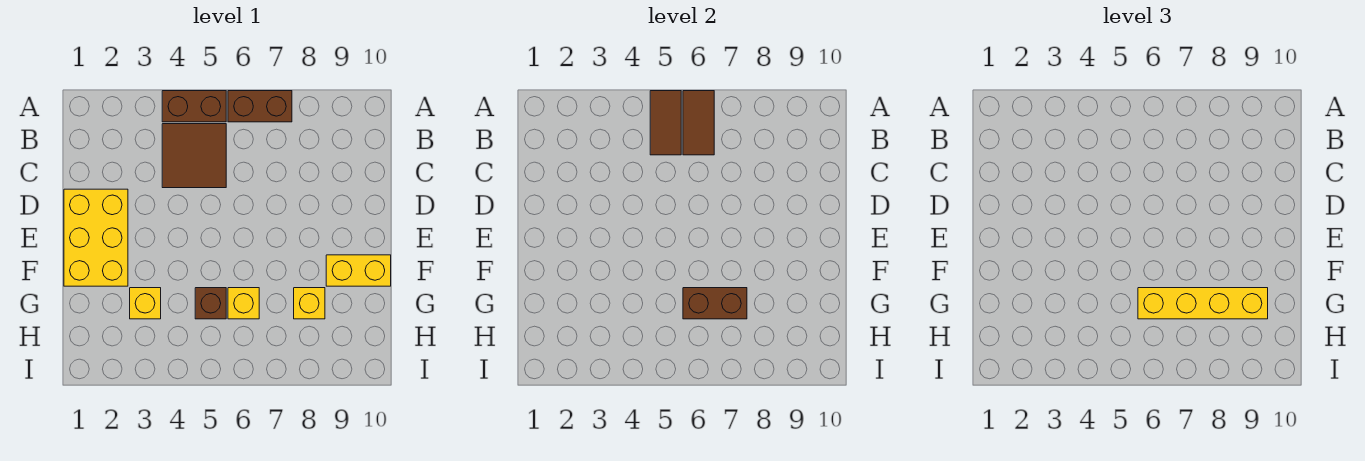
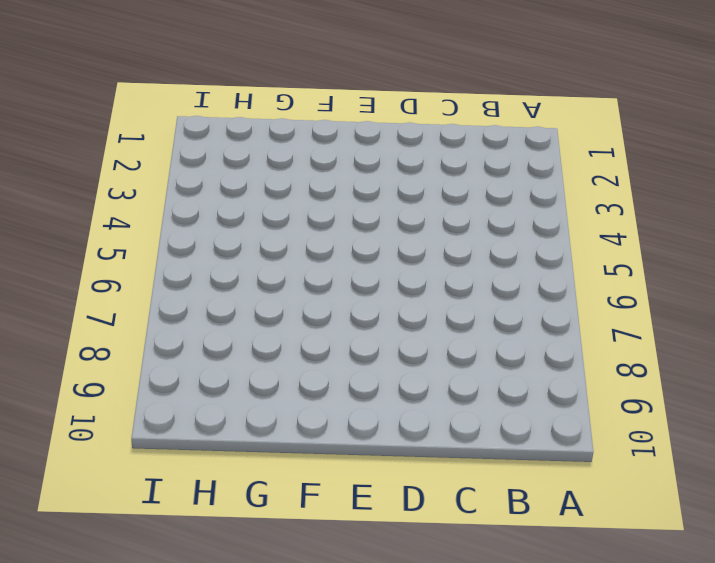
none -> brown brick A4:A5 level 1
none -> brown brick A6:A7 level 1
none -> brown tile B4:C5 level 1

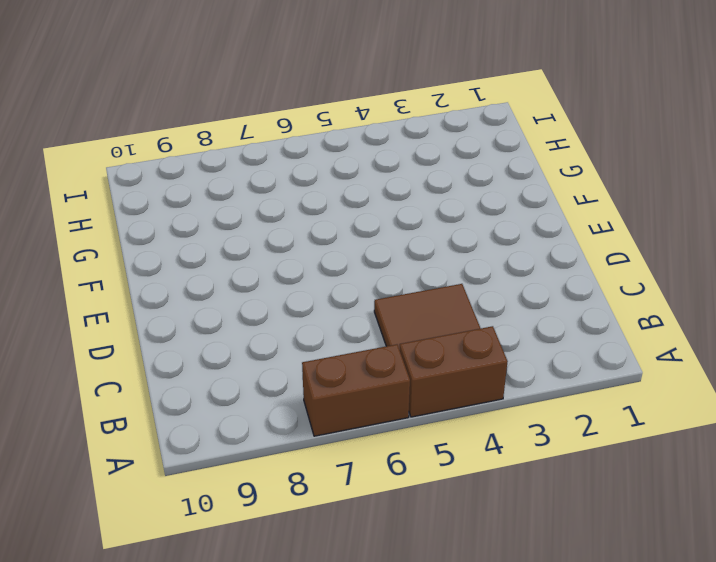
none -> yellow brick D1:F2 level 1
none -> yellow brick F9:F10 level 1
none -> yellow brick G3 level 1

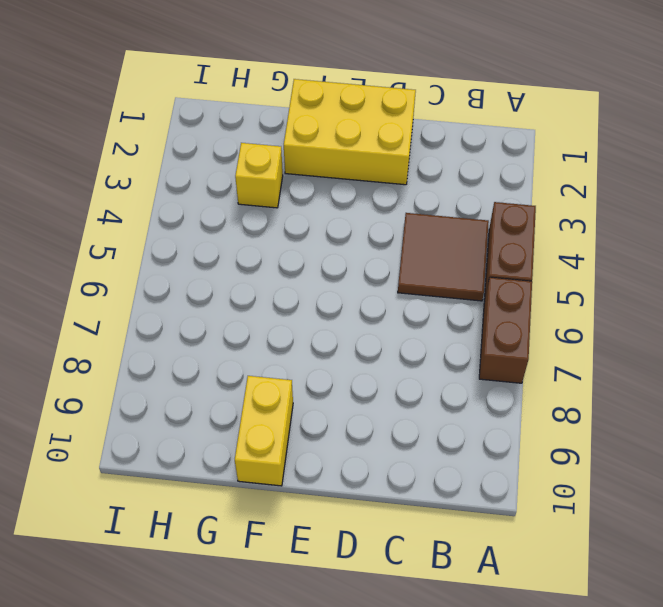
none -> brown brick G5 level 1
none -> yellow brick G6 level 1
none -> yellow brick G8 level 1

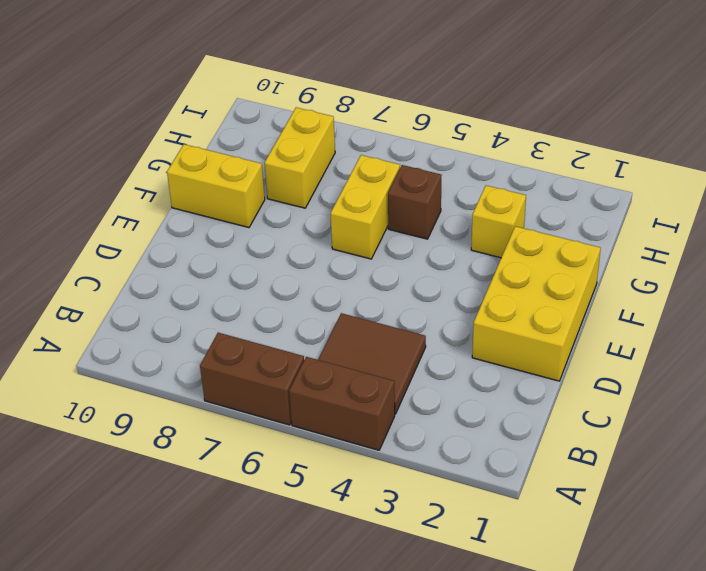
yellow brick F6:G6 level 1 -> yellow brick G6 level 1
yellow brick G8:H8 level 1 -> yellow brick G8 level 1
none -> brown tile A5:B5 level 2
none -> brown tile A6:B6 level 2
none -> brown brick G6:G7 level 2

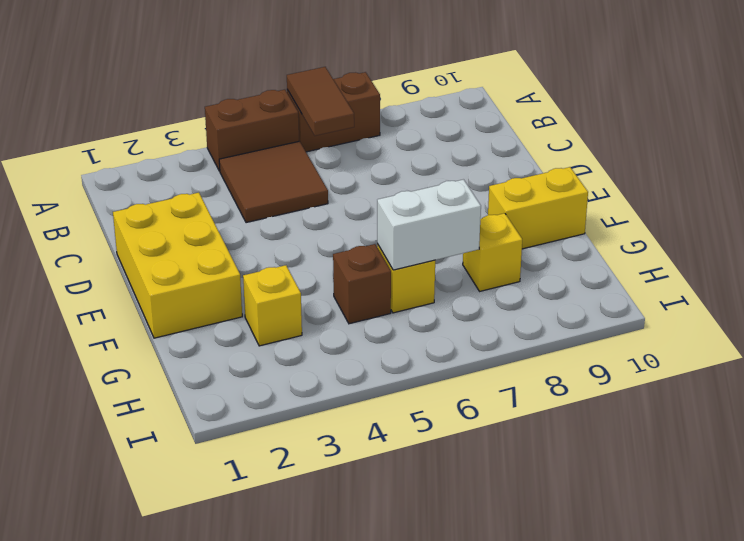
white brick G6:G7 level 2 -> brown brick G6:G7 level 2
none -> brown tile A5:B5 level 2
none -> yellow brick G6:G9 level 3

